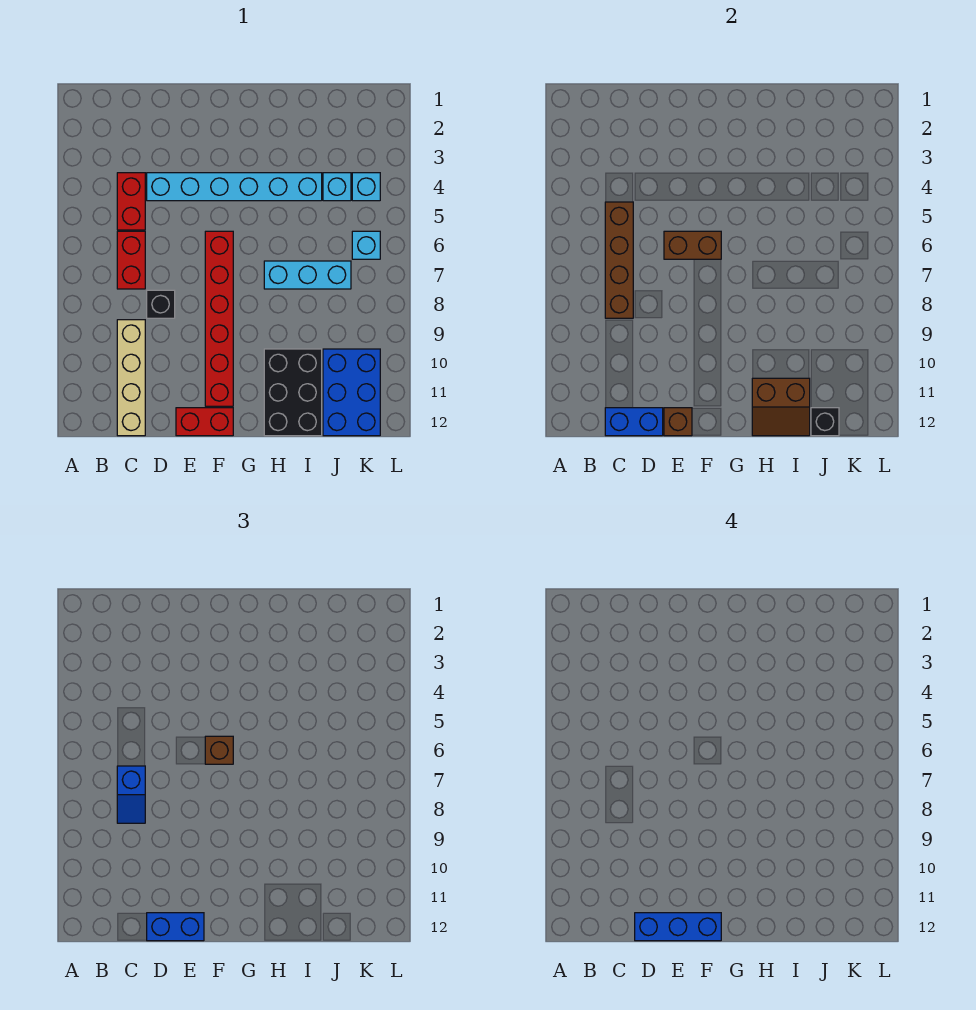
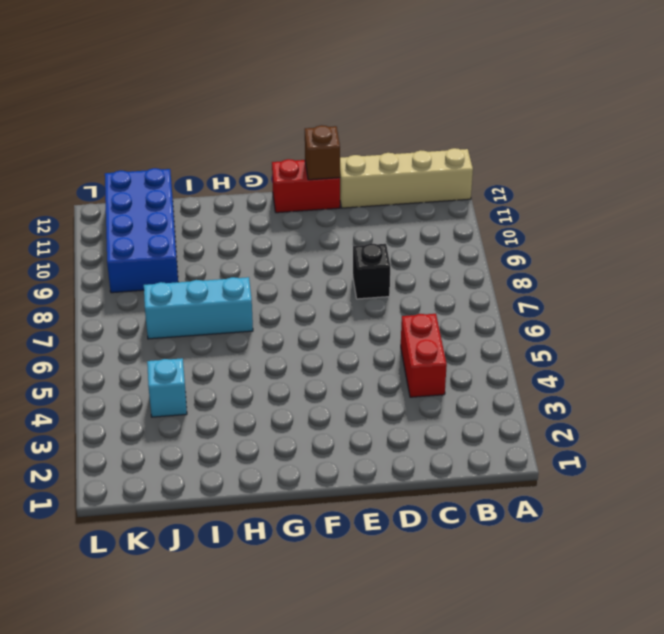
tan brick A12:D12 level 1 -> tan brick C9:C12 level 1
blue brick J9:K12 level 1 -> blue brick J10:K12 level 1
none -> red brick C6:C7 level 1
none -> cyan brick D4:I4 level 1
none -> red brick F6:F11 level 1

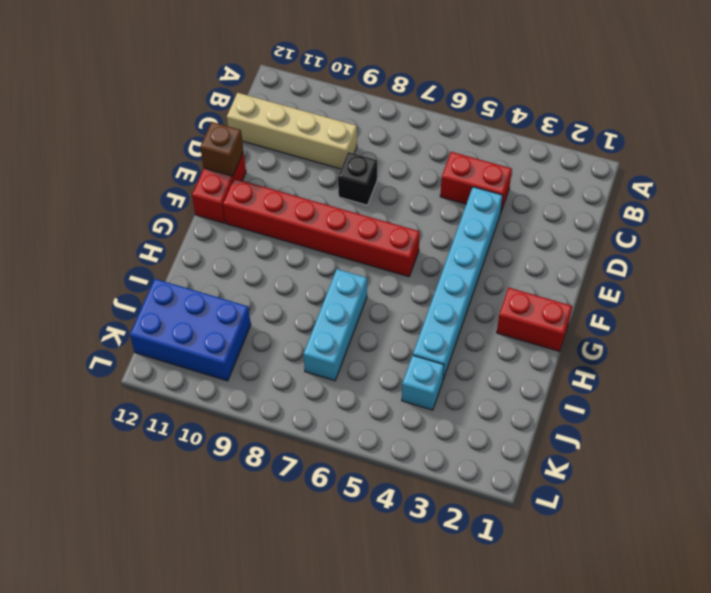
red brick G1:G2 level 1 -> red brick C6:C7 level 1
none -> black brick H10:I12 level 1
none -> cyan brick K4 level 1
none -> cyan brick K6 level 1

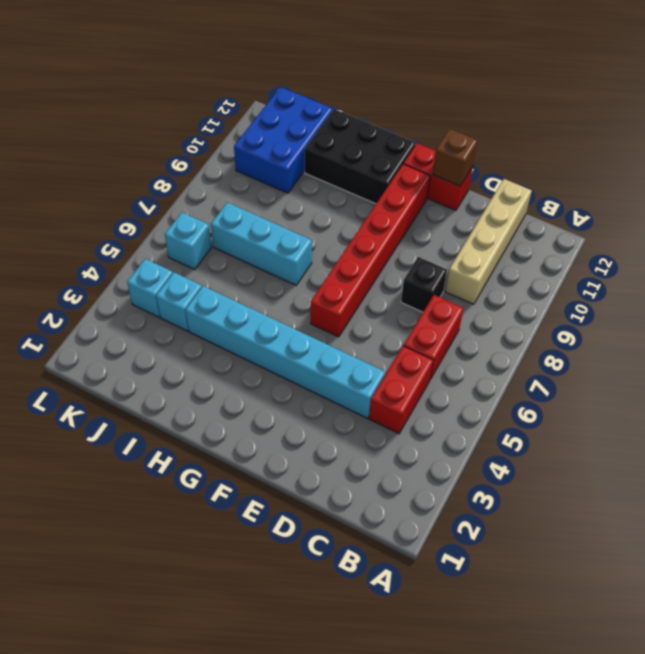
black brick G11:I12 level 1 -> black brick H10:I12 level 1
none -> brown brick C5:C8 level 2
none -> blue brick C12:D12 level 2
none -> brown brick E6:F6 level 2

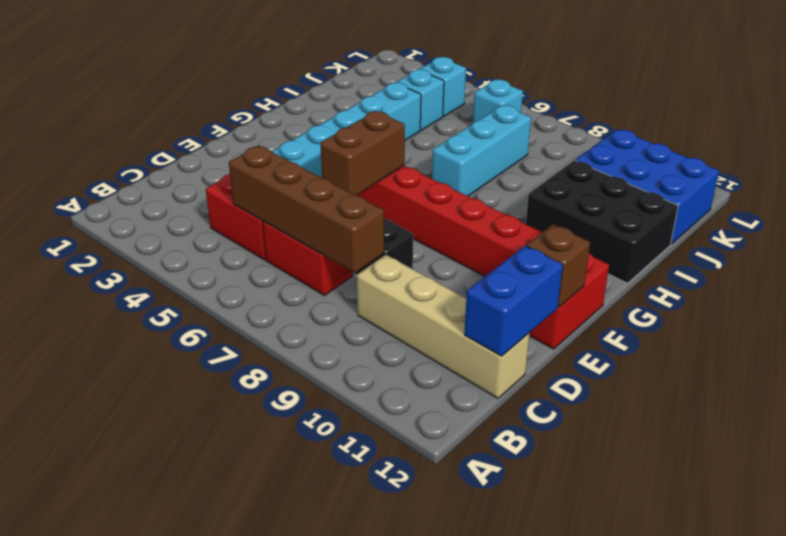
none -> brown slope H11:I12 level 2 top 11
none -> black brick J12 level 2
none -> blue slope C7:C8 level 3 top 7

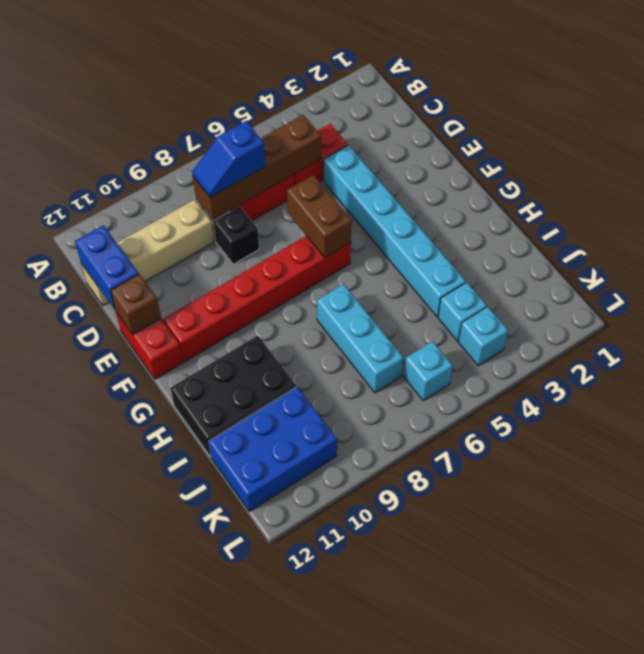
none -> brown slope H11:I12 level 2 top 11
none -> black brick J12 level 2
none -> blue brick D12:E12 level 3

